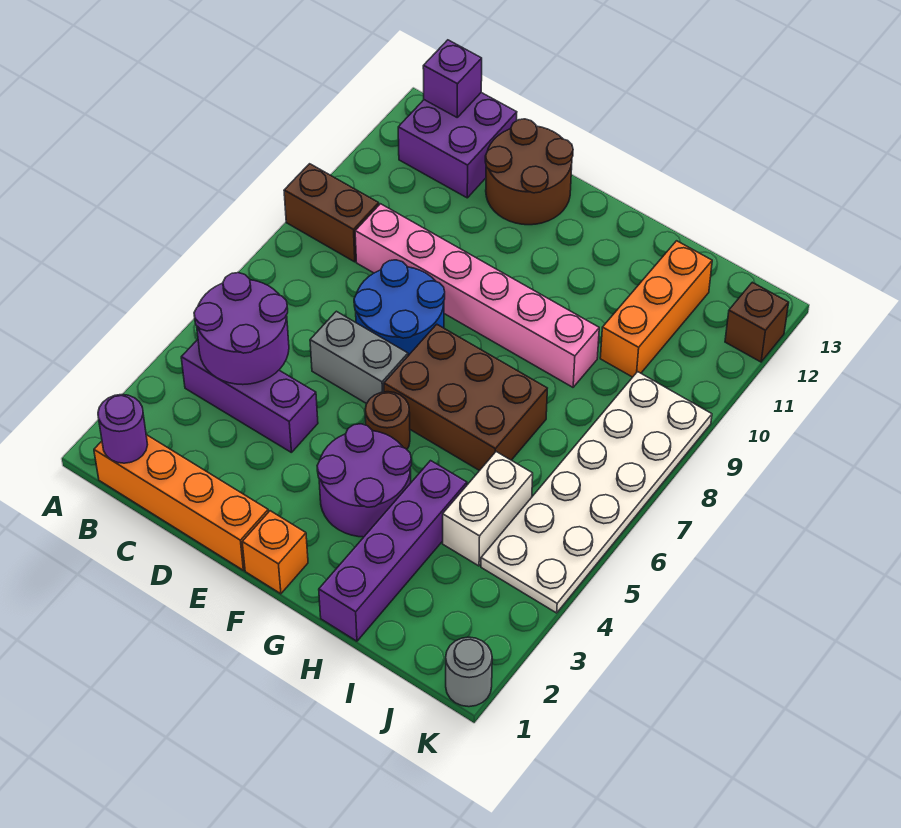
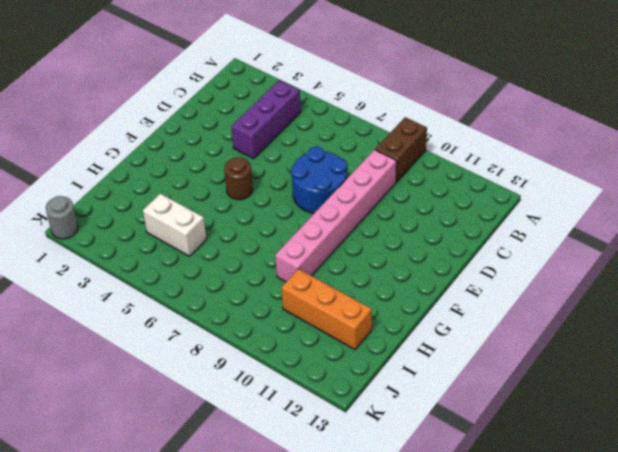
none -> orange brick B1:E1 level 1
none -> purple brick B12:C13 level 1
none -> grey brick D6:E6 level 1

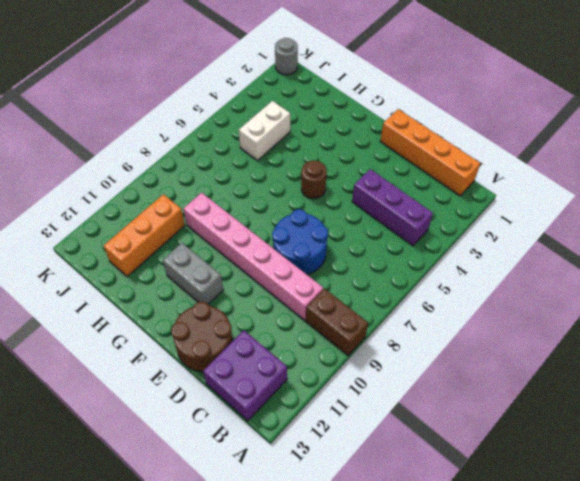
grey brick F11:G11 level 1 -> grey brick D6:E6 level 1
none -> orange brick F1 level 1
none -> purple round brick F3:G4 level 1
none -> brown brick F6:H7 level 1

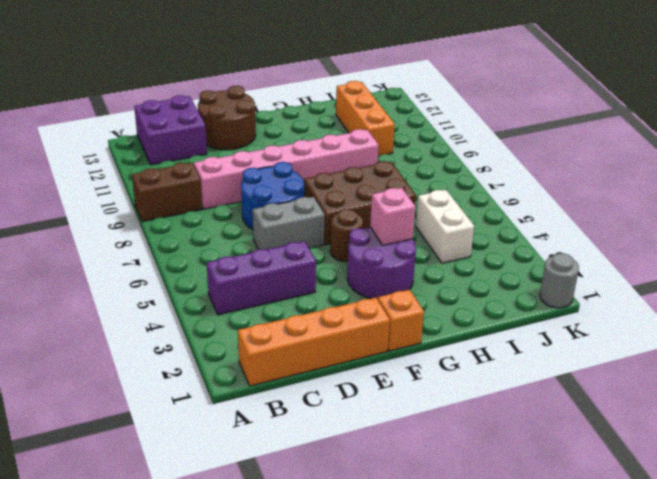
pink brick G4 level 2 -> none
none -> purple brick H1:H4 level 1
none -> white plate J4:K9 level 1
none -> brown brick K12 level 1

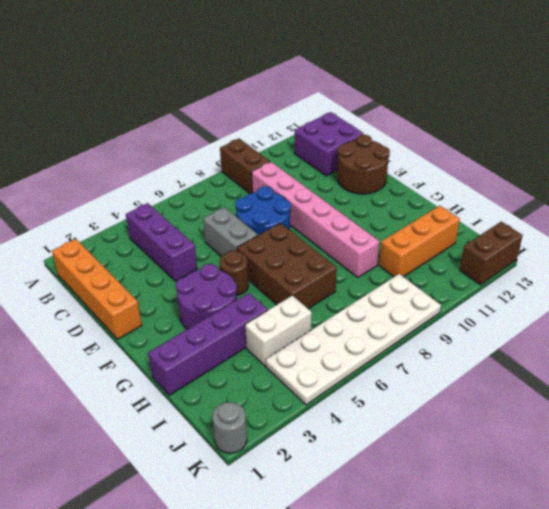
brown brick K12:K13 level 1 -> brown brick K12 level 1
none -> orange brick F1 level 1
none -> purple round brick B1 level 2
none -> purple round brick B4:C5 level 2

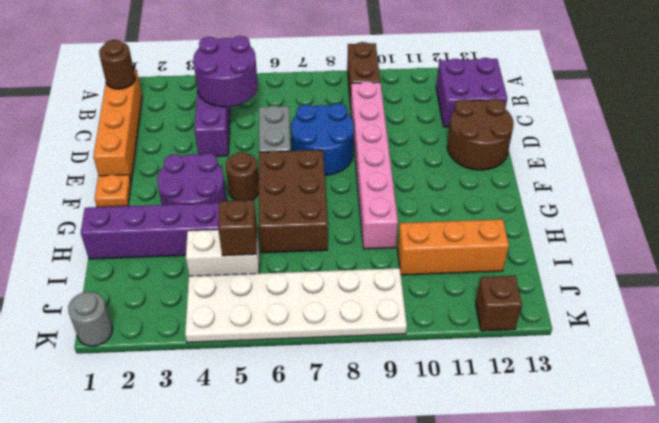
brown round brick B1 level 2 -> purple round brick B1 level 2
orange plate F1 level 1 -> orange brick F1 level 1
brown brick I5 level 2 -> none
none -> purple brick B13 level 2

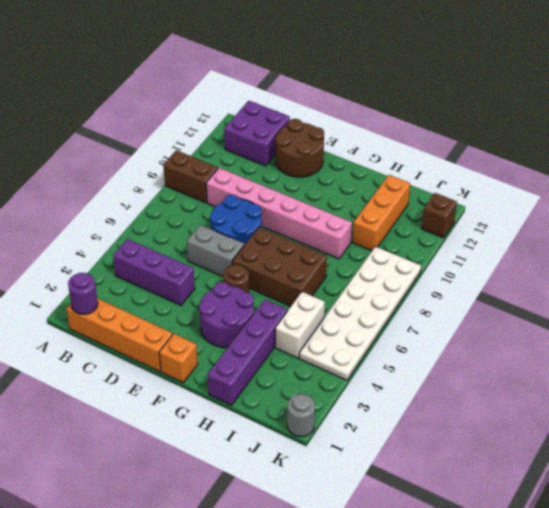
none -> purple round brick B4:C5 level 2
none -> purple brick B13 level 2

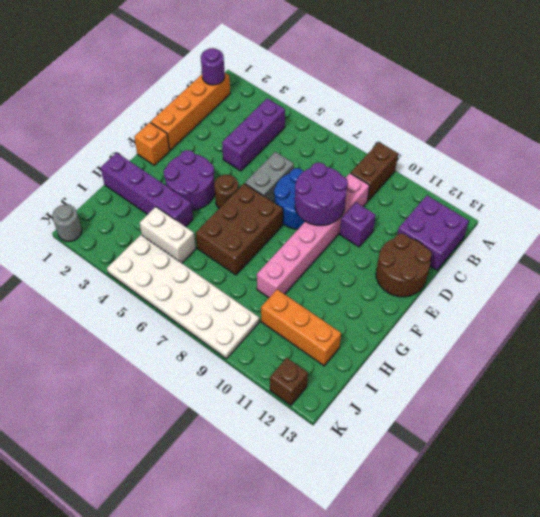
purple round brick D8:E9 level 2 -> purple round brick B4:C5 level 2
purple brick D10 level 1 -> purple brick B13 level 2

